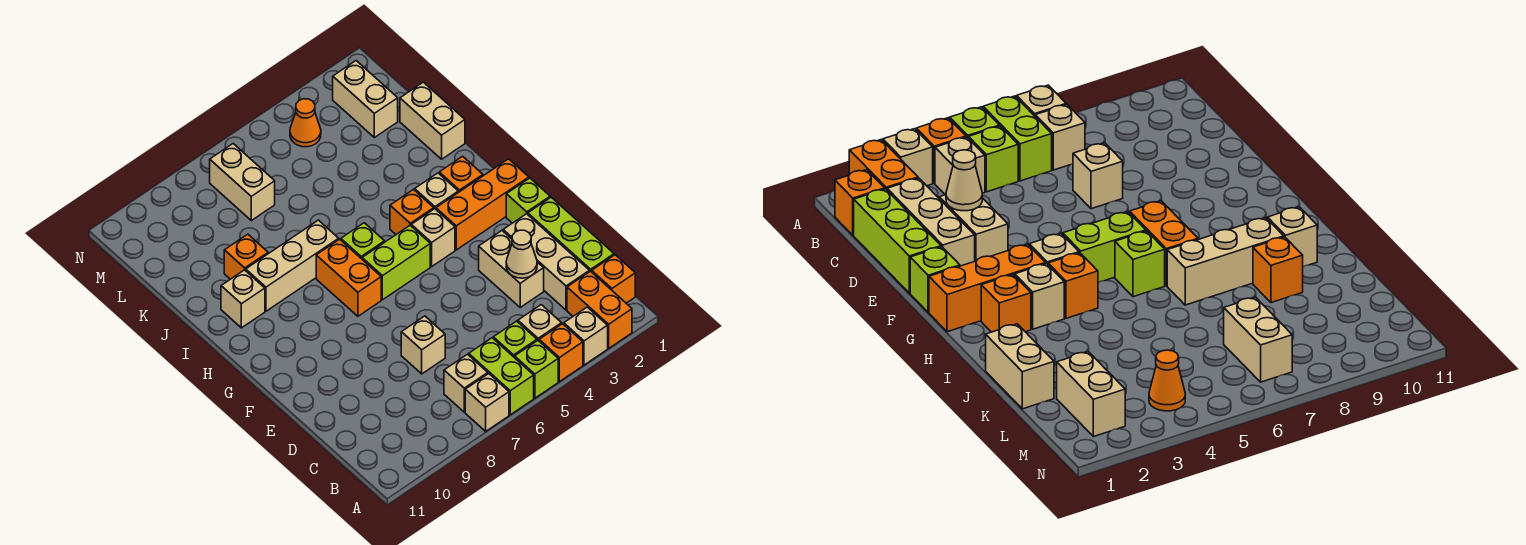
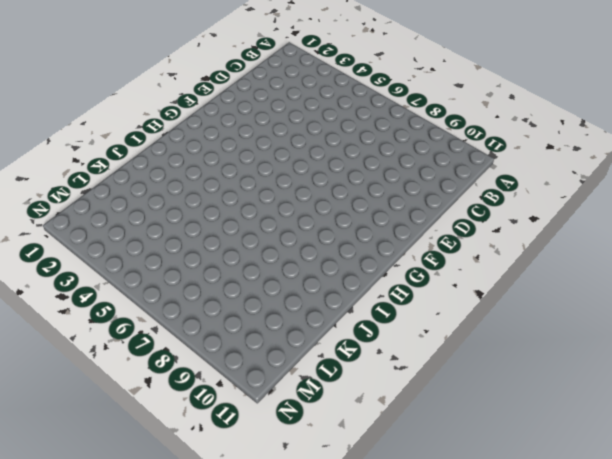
none -> orange brick A2:B2 level 1
none -> tan brick A3 level 1
none -> orange brick A4 level 1
none -> lime brick A5 level 1

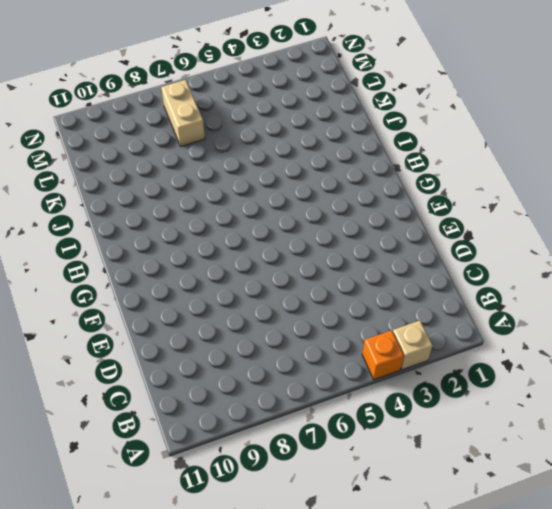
none -> orange brick A2:B2 level 1
none -> lime brick A5 level 1
none -> lime brick A6:B6 level 1
none -> tan brick A7 level 1

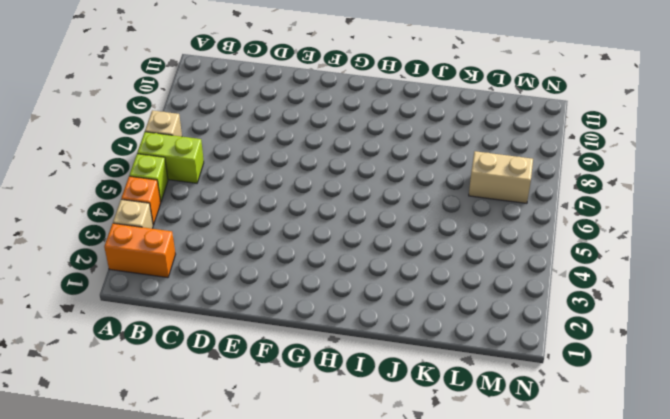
none -> orange brick B1 level 1
none -> tan brick B4 level 1
none -> lime brick B5 level 1
none -> tan brick B7 level 1

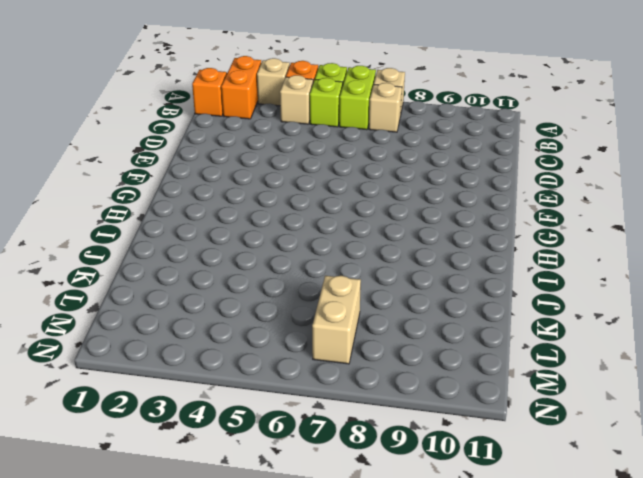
none -> lime brick C1:E1 level 1
none -> tan brick C2:E2 level 1
none -> tan brick D3:E3 level 1
none -> tan brick D7 level 1

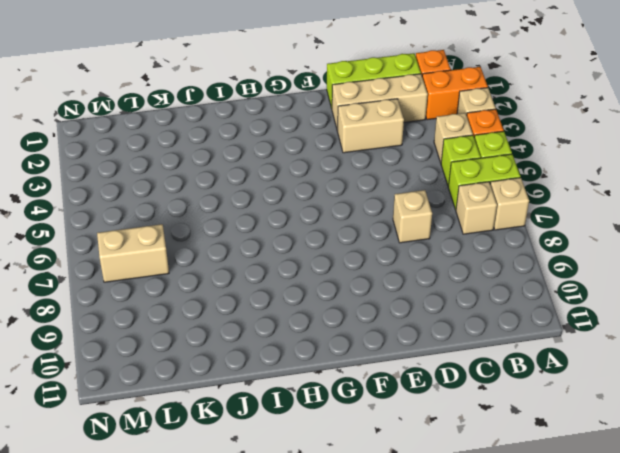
none -> lime brick F1 level 1
none -> orange brick G1:G3 level 1
none -> tan brick G4 level 1
none -> lime brick G5:G6 level 1

